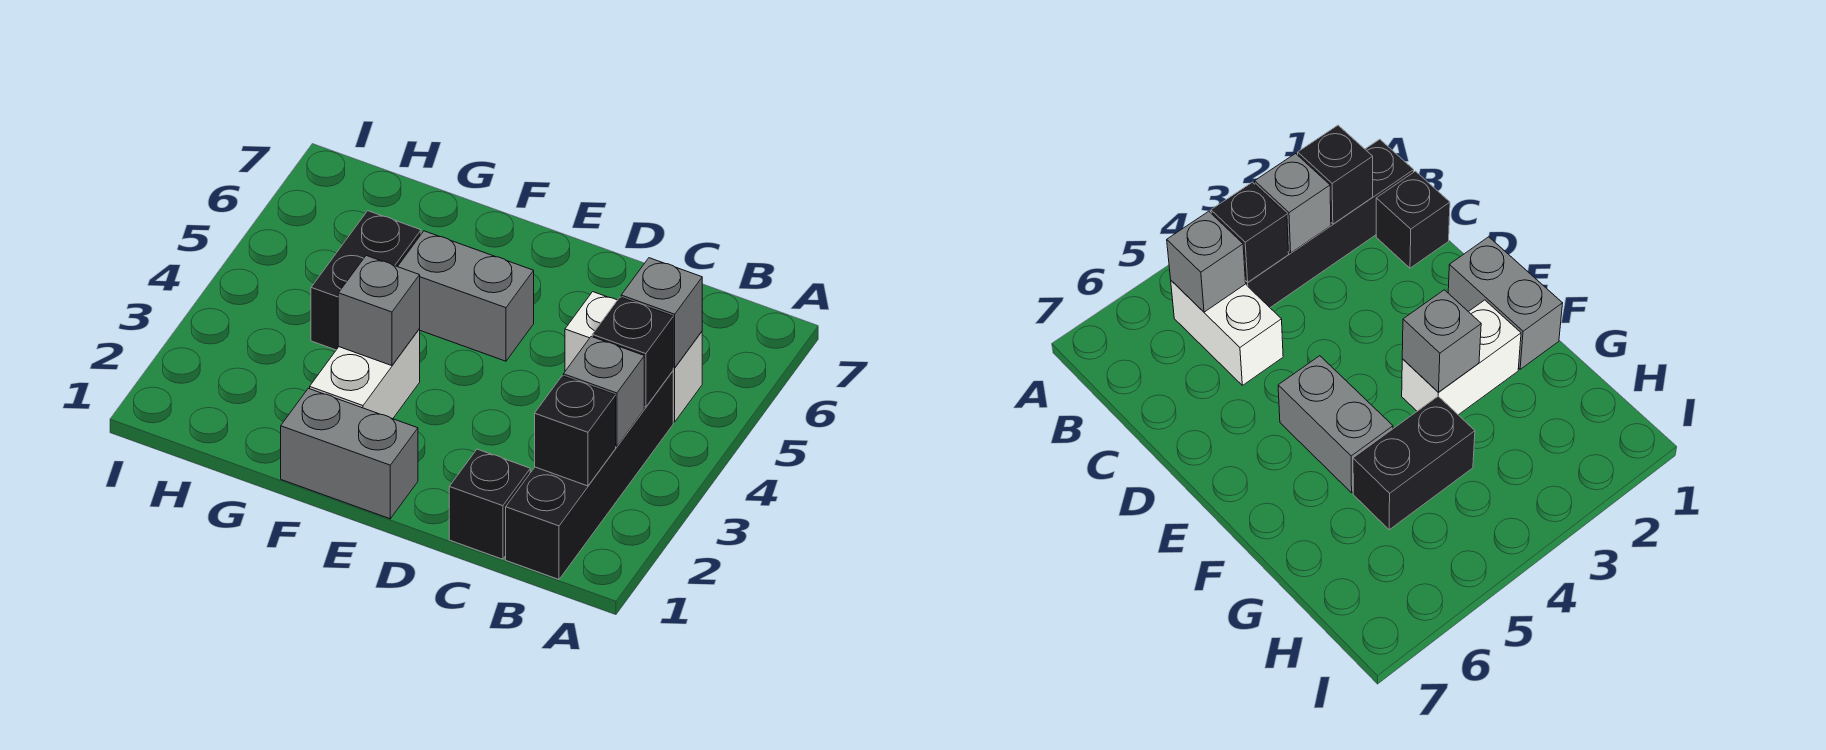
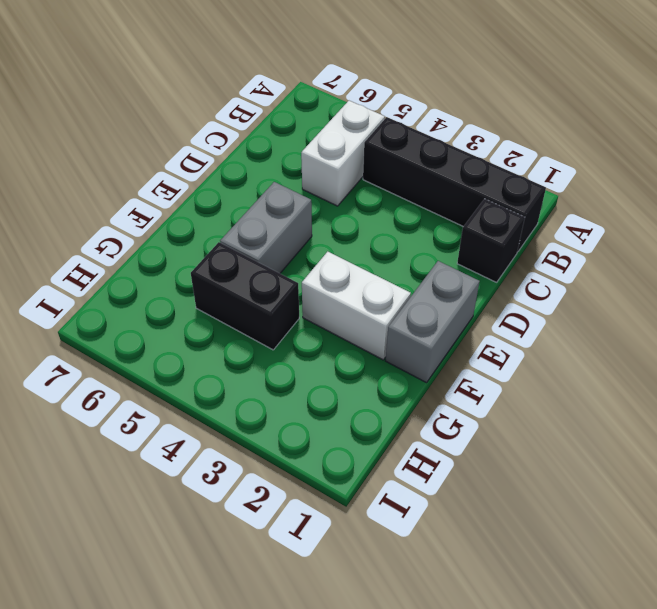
none -> black brick B2 level 2
none -> grey brick B3 level 2
none -> black brick B4 level 2

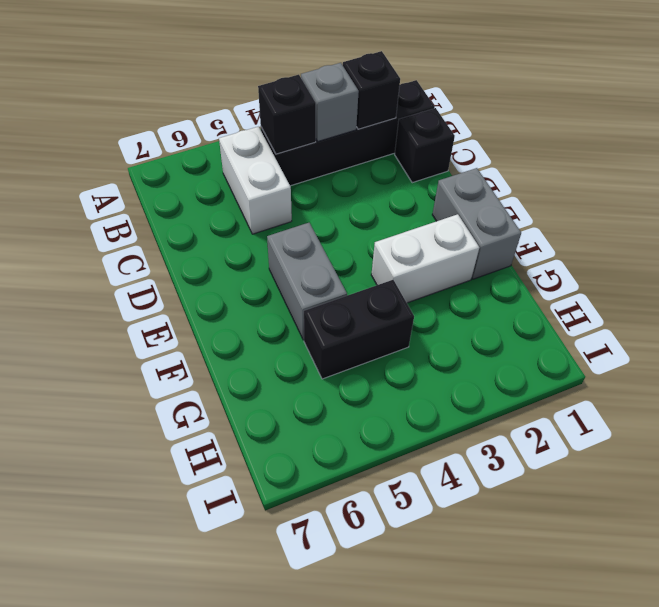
none -> grey brick B5 level 2
none -> grey brick F3 level 2

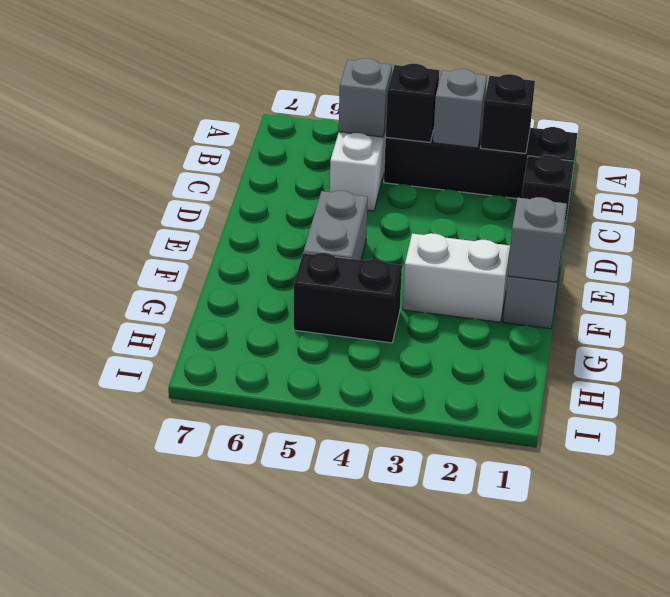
grey brick F1 level 2 -> grey brick F3 level 2

